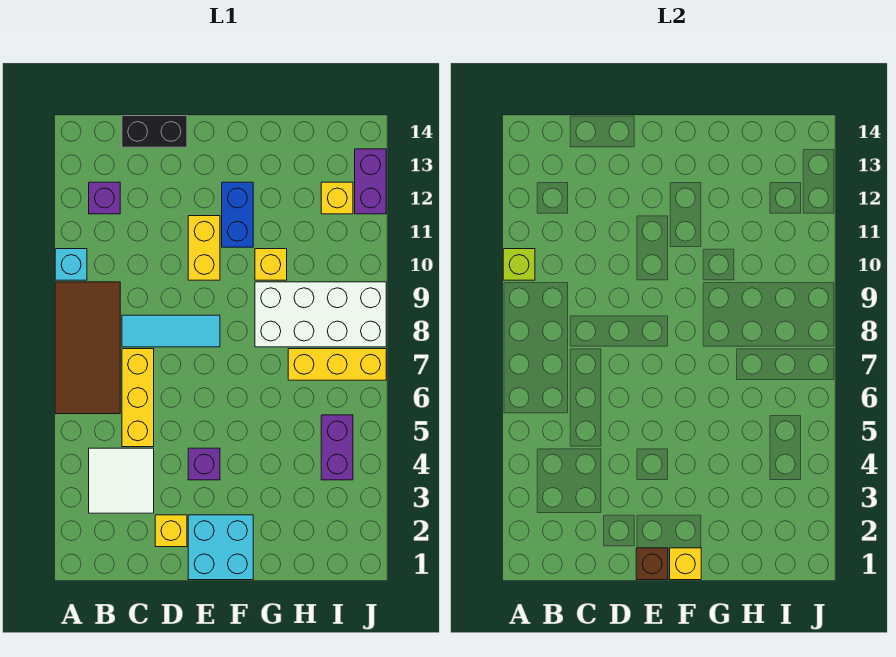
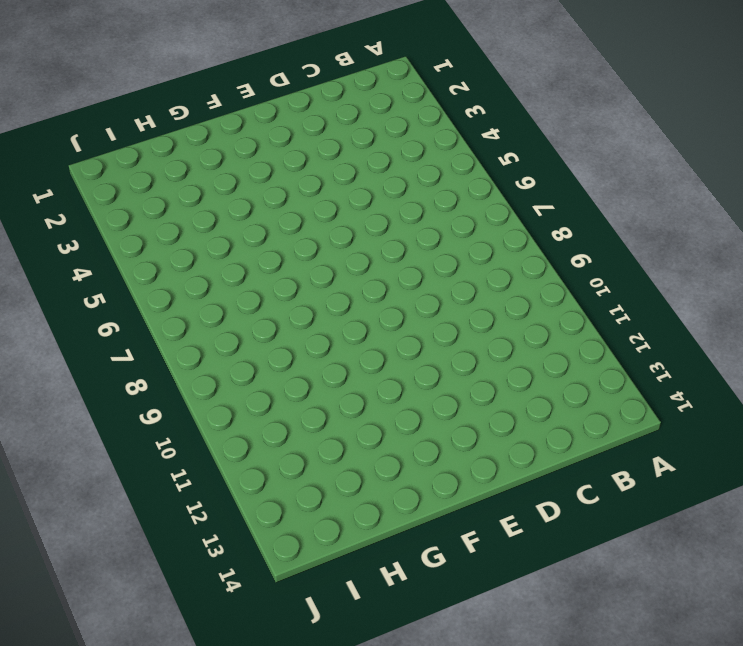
none -> brown tile A6:B9 level 1
none -> cyan brick A10 level 1
none -> white tile B3:C4 level 1

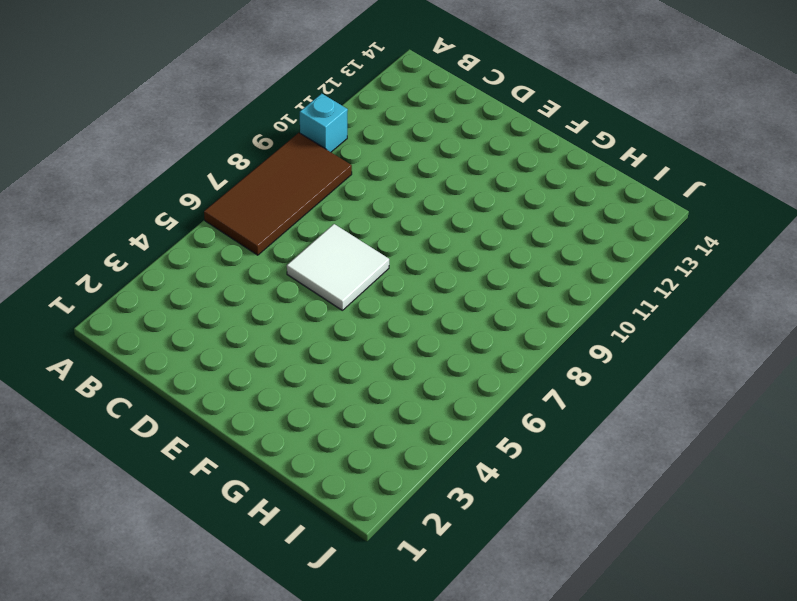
white tile D6:E7 level 1 -> white tile B3:C4 level 1
none -> purple brick B12 level 1
none -> yellow brick C5:C7 level 1
none -> cyan tile C8:E8 level 1

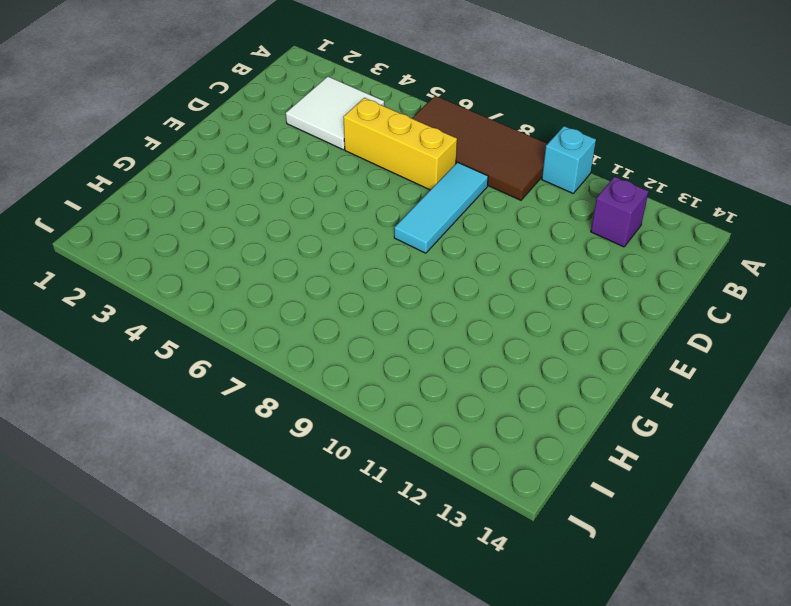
none -> black brick C14:D14 level 1
none -> yellow brick D2 level 1
none -> cyan brick E1:F2 level 1

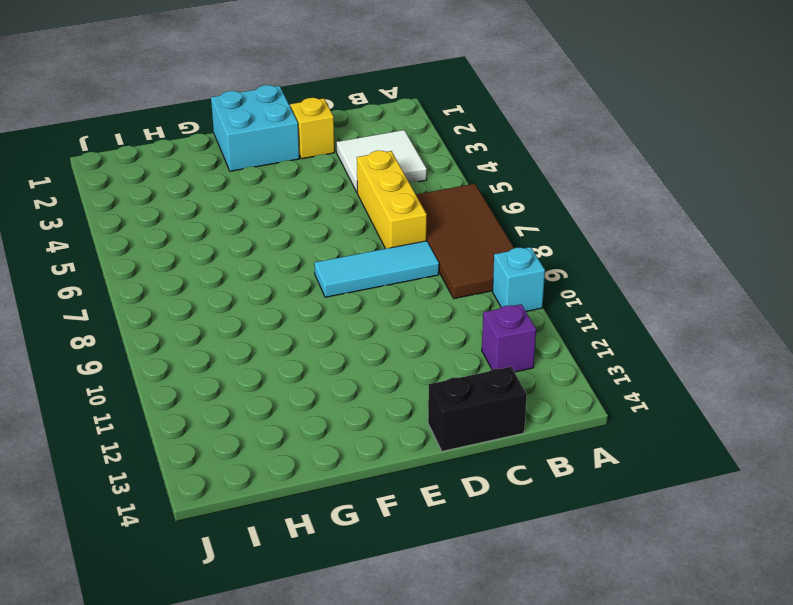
none -> purple brick E4 level 1
none -> yellow brick E10:E11 level 1
none -> blue brick F11:F12 level 1

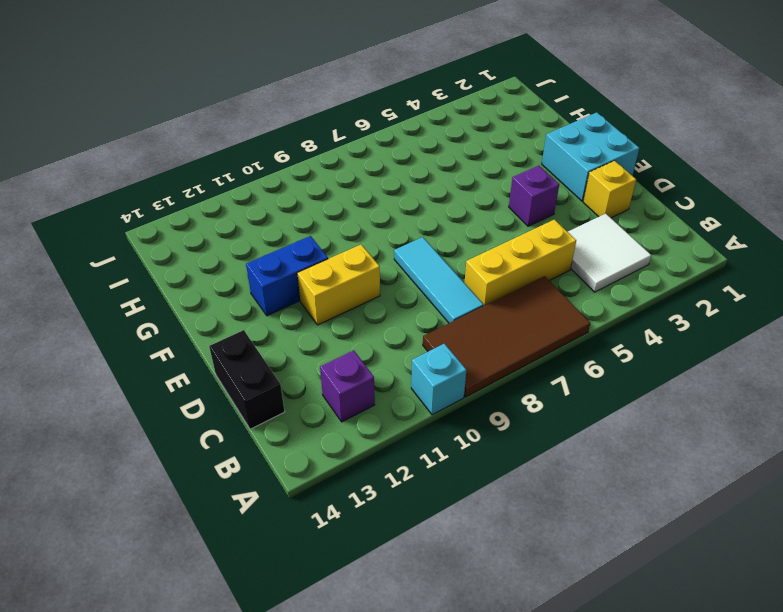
none -> white brick G8:J9 level 1
none -> yellow brick G10 level 1
none -> yellow brick H7:J7 level 1

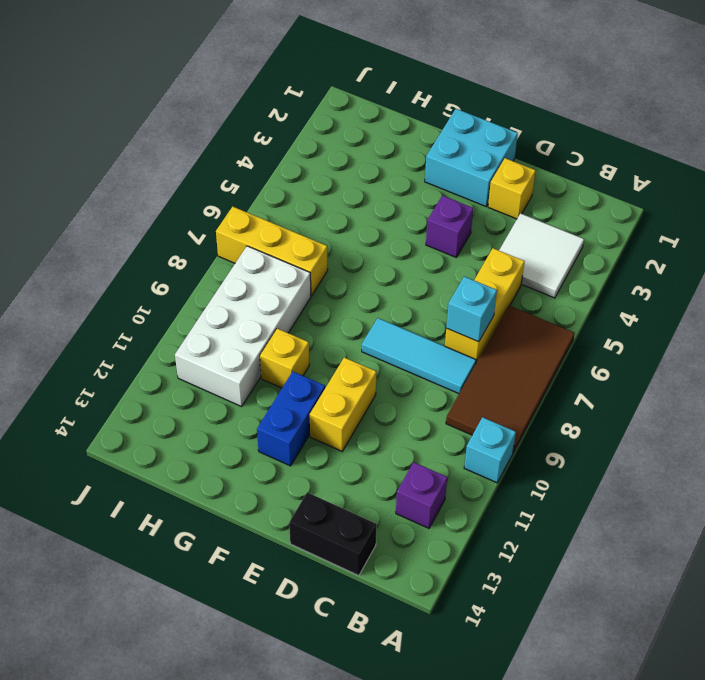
cyan brick C7 level 2 -> none
white brick H8:I11 level 1 -> white brick G8:J9 level 1
none -> purple brick I4:I5 level 1
none -> yellow brick I12 level 1
none -> purple brick J12:J13 level 1

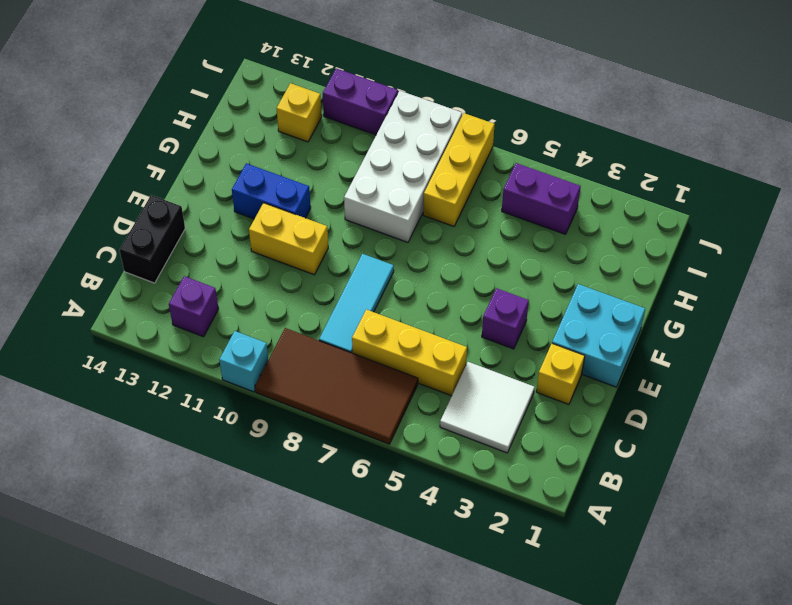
purple brick J10:J11 level 1 -> purple brick J12:J13 level 1
none -> yellow brick G10 level 1
none -> lime brick A10 level 2
none -> brown brick E1 level 2

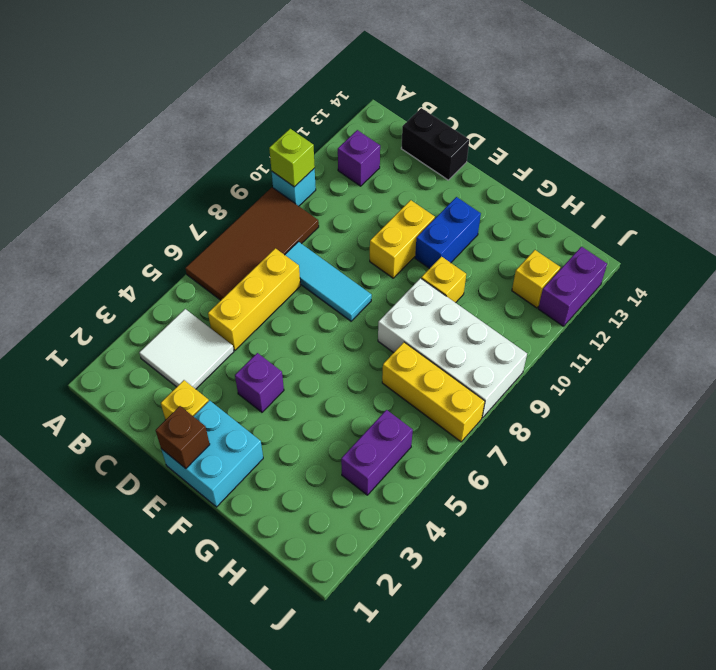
none -> yellow brick F1 level 2

